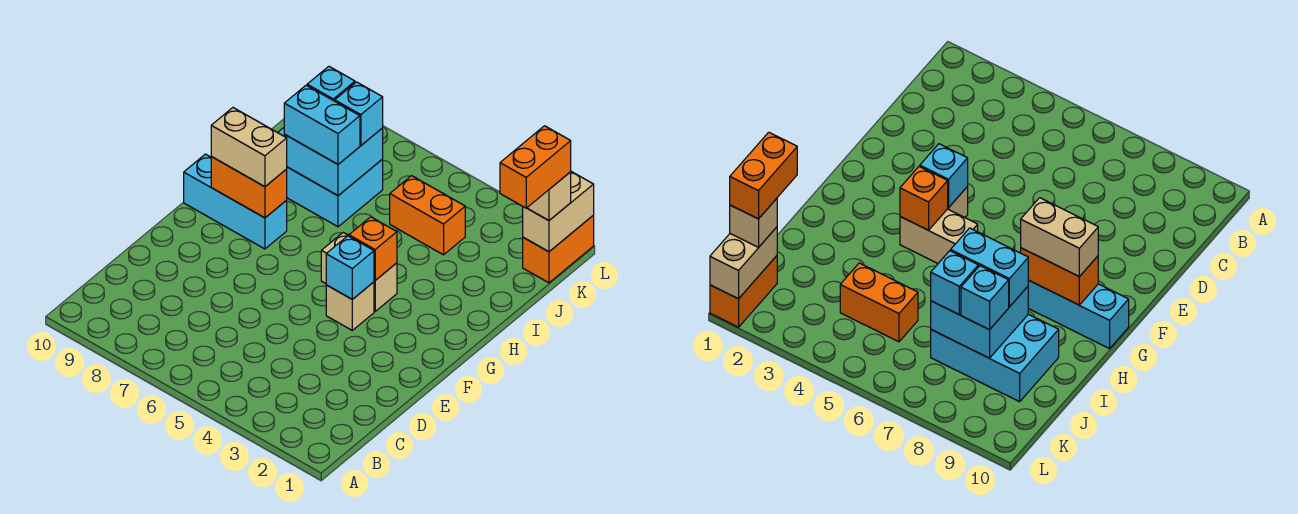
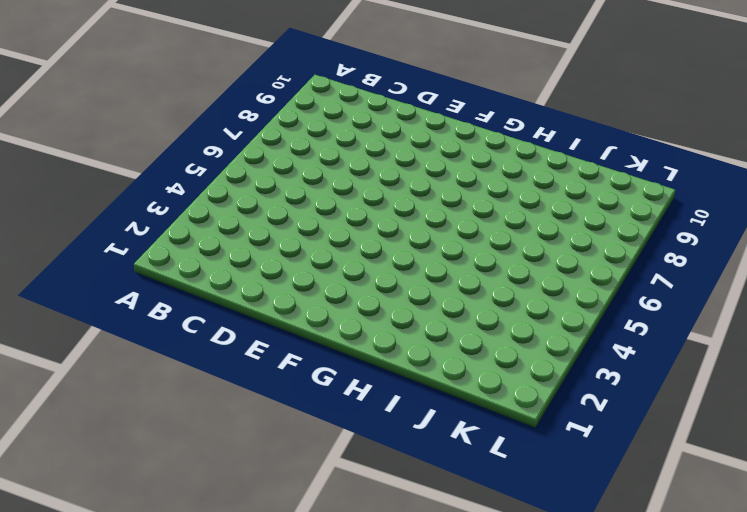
none -> tan brick F4 level 1
none -> tan brick G4:G5 level 1
none -> cyan brick G8:G10 level 1

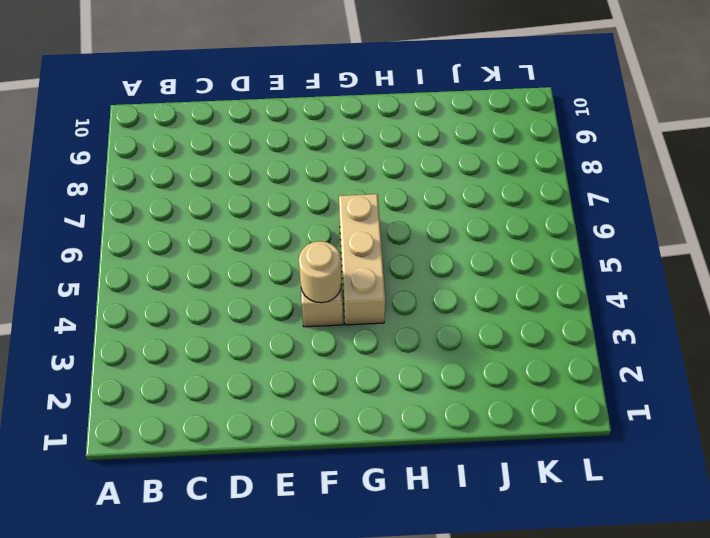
tan round brick F4 level 2 -> cyan brick F4 level 2
tan brick G4:G6 level 1 -> tan brick G4:G5 level 1
none -> cyan brick G8:G10 level 1
none -> cyan brick I7:J9 level 1
none -> orange brick J4:J5 level 1

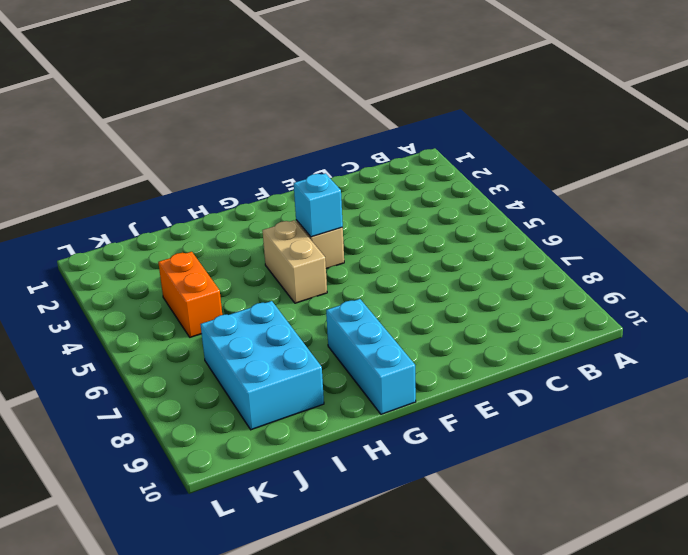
none -> orange brick K1:L1 level 1
none -> orange brick G4 level 2
none -> orange brick G8:G9 level 2

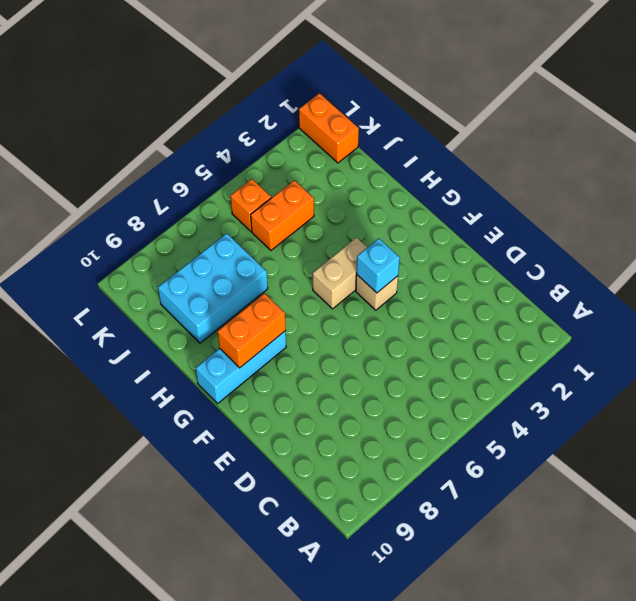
orange brick K5 level 1 -> orange brick G4 level 2
none -> cyan brick I7:J8 level 2
none -> tan brick K1:L1 level 2
none -> tan brick G8:G9 level 3

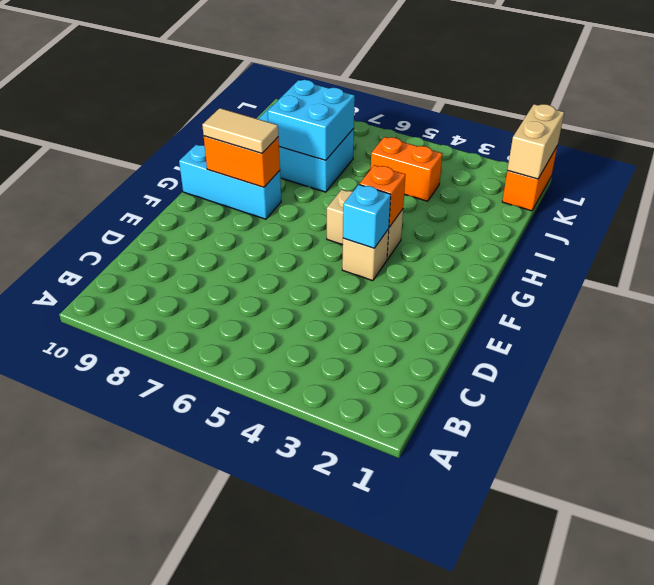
tan tile G8:G9 level 3 -> tan brick G8:G9 level 3
none -> cyan brick I7:I8 level 3
none -> cyan brick J7 level 3
none -> cyan brick J8 level 3

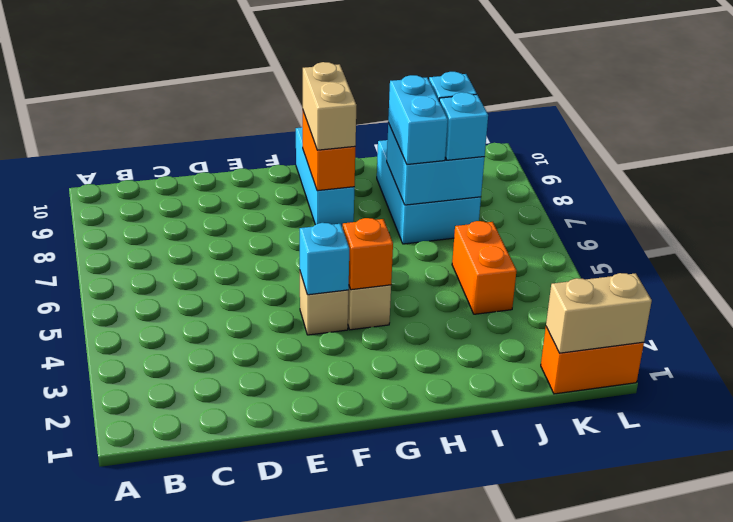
none -> tan brick K1 level 3
none -> orange brick J1:K1 level 4

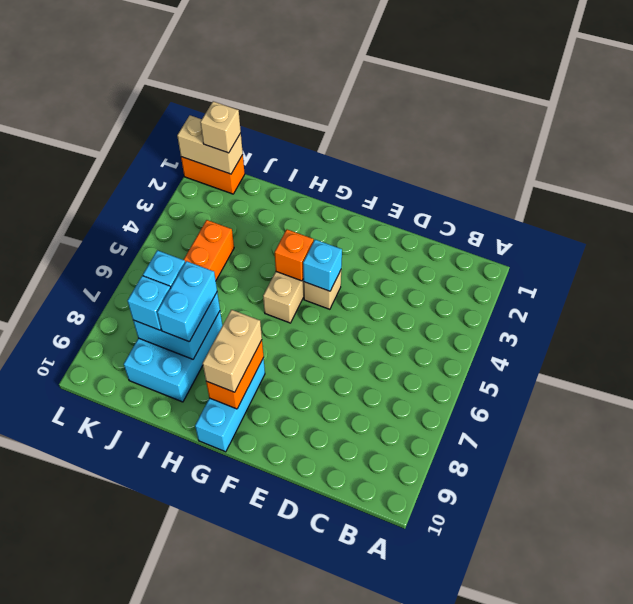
none -> orange brick J1:K1 level 4

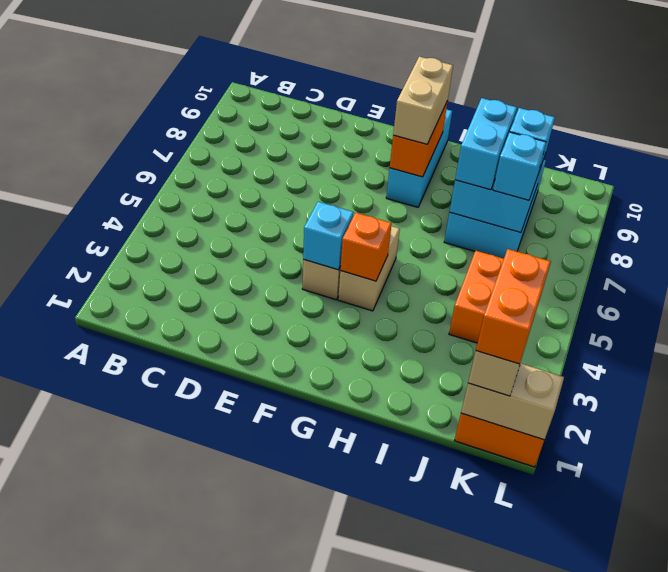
orange brick K1:K2 level 4 -> orange brick J1:K1 level 4

